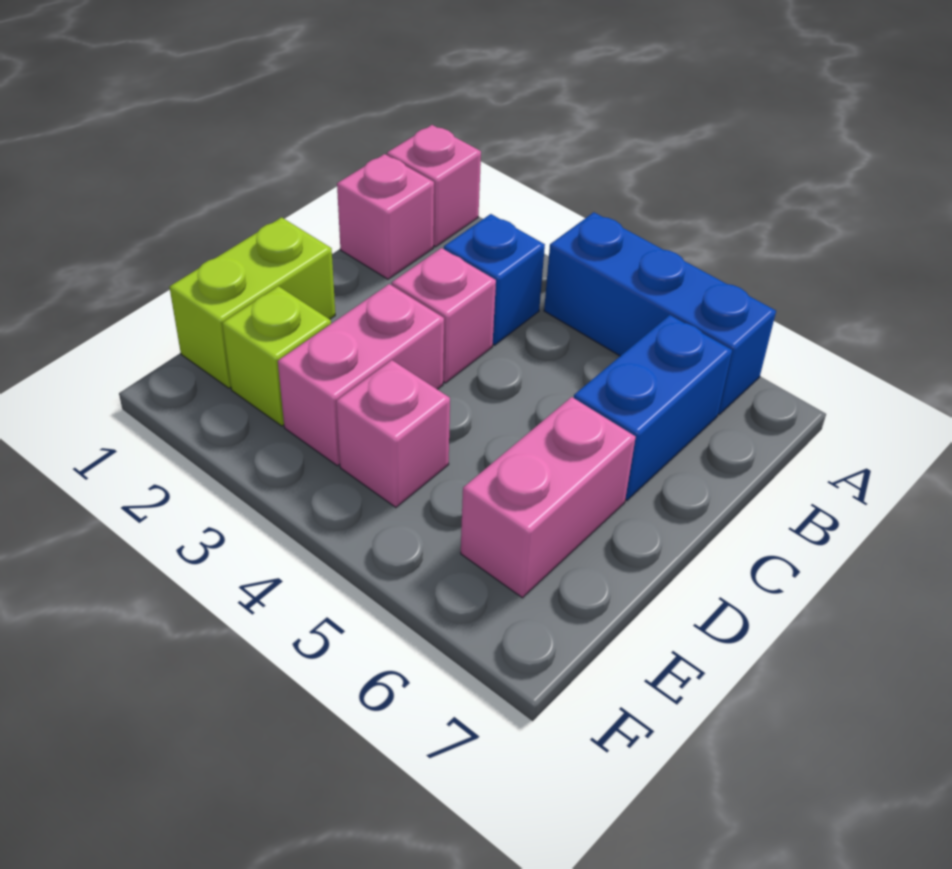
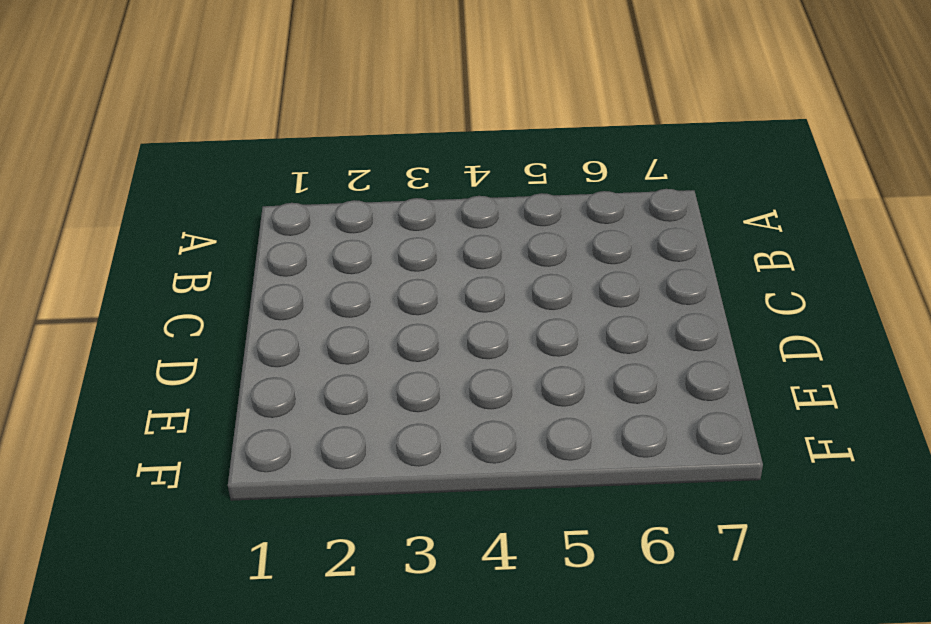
none -> pink brick A1 level 1
none -> blue brick A4:A6 level 1

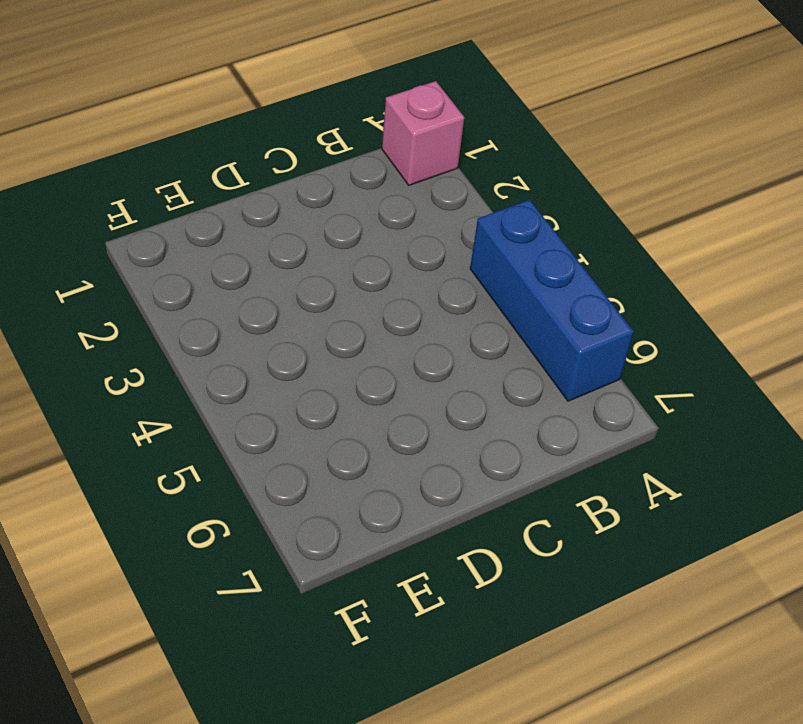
none -> pink brick B1 level 1
none -> blue brick B3 level 1

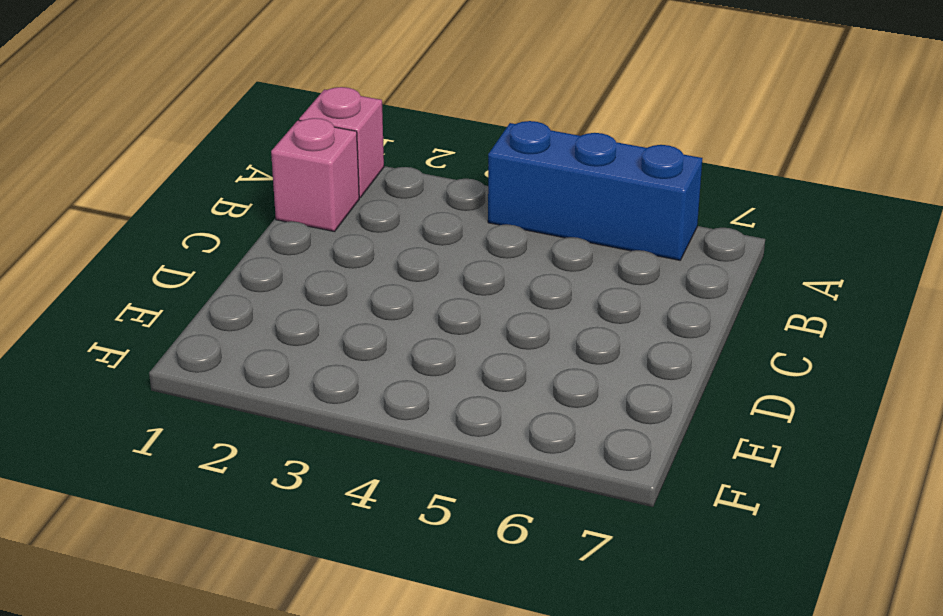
none -> blue brick B3 level 1
none -> blue brick B6:C6 level 1

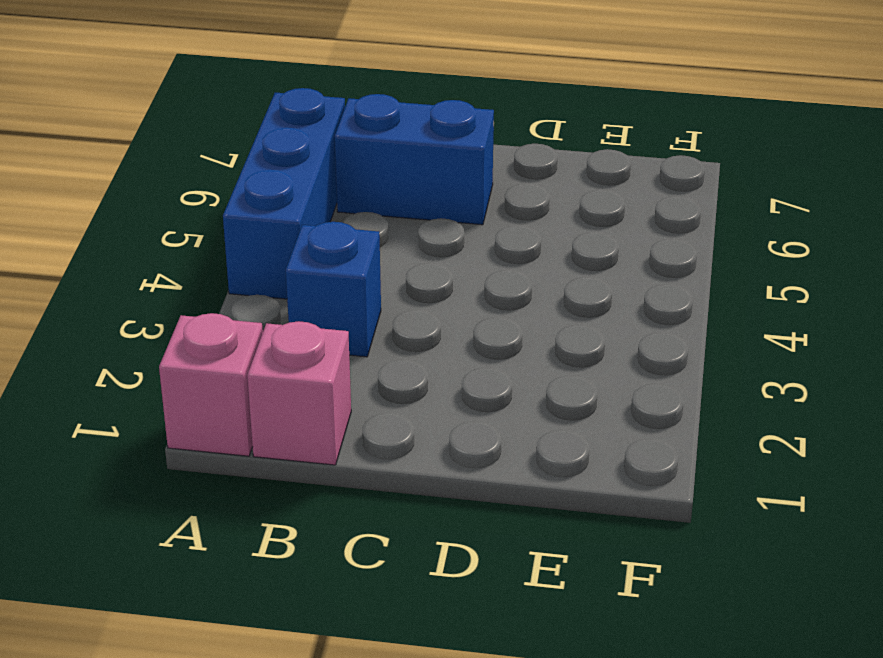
none -> pink brick C3 level 1
none -> lime brick D1:E1 level 1

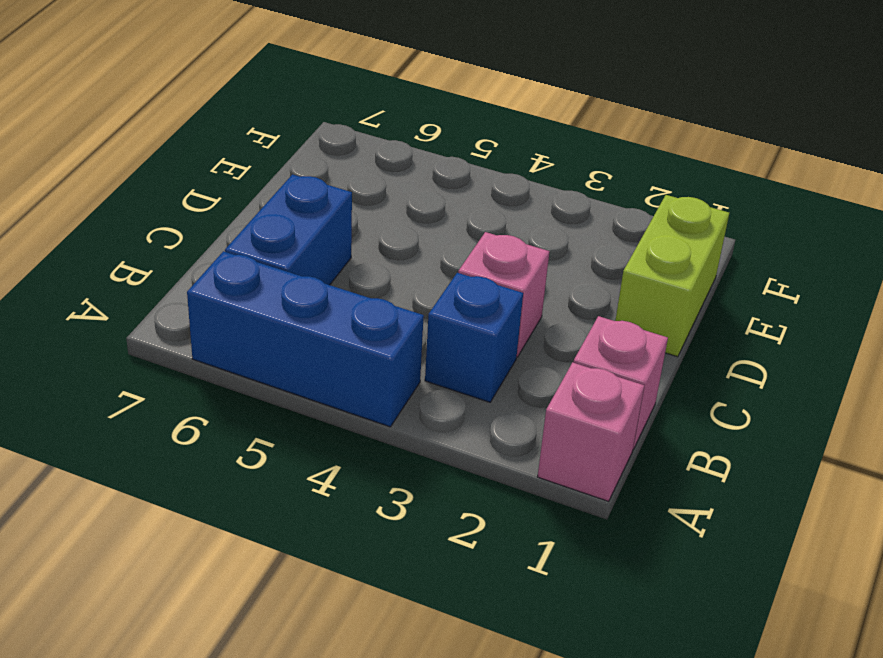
none -> pink brick D3:E3 level 1
none -> pink brick D6:E6 level 1

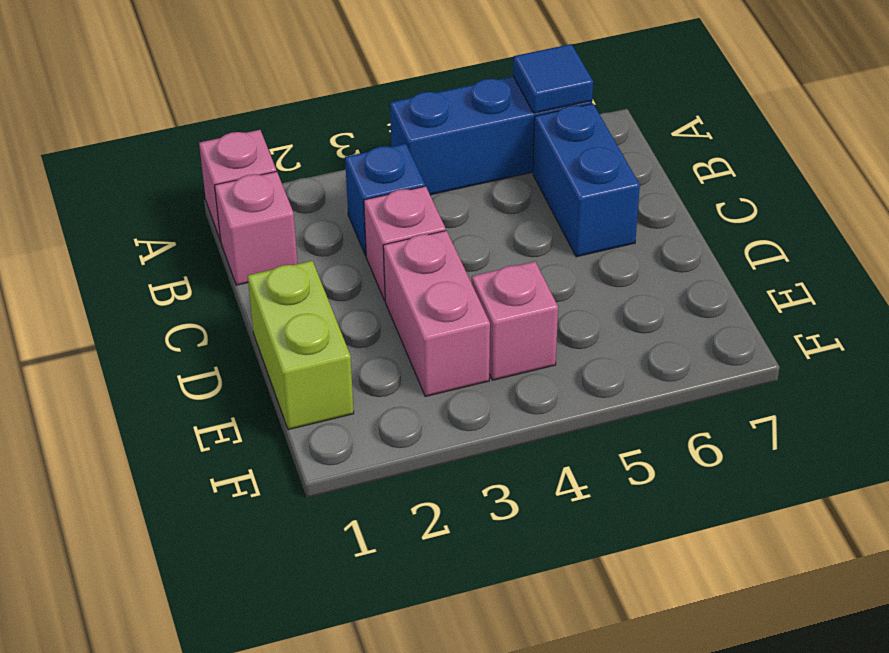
blue tile A6 level 2 -> none
none -> pink brick D6:E6 level 1
none -> lime brick E2 level 1

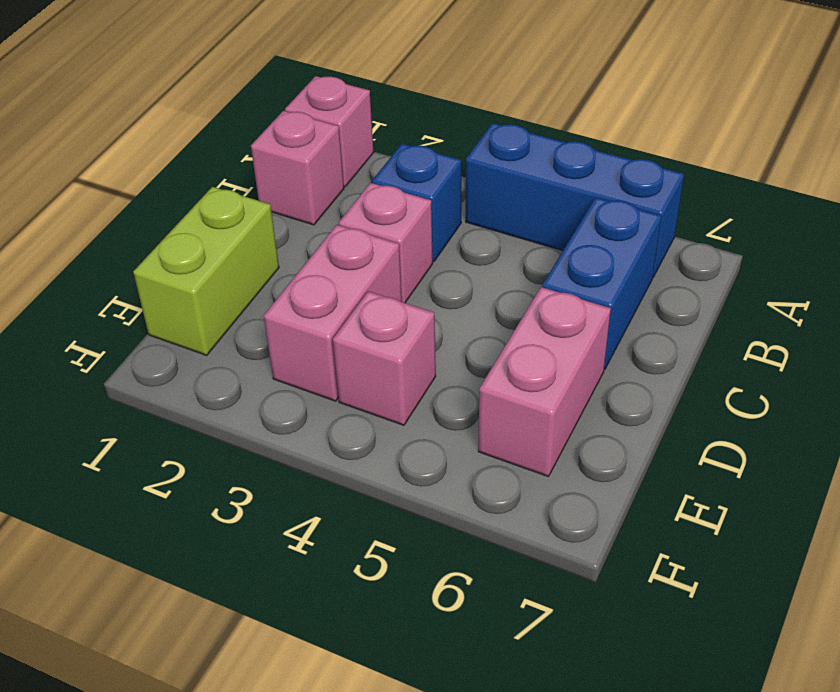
none -> lime brick E2 level 1

